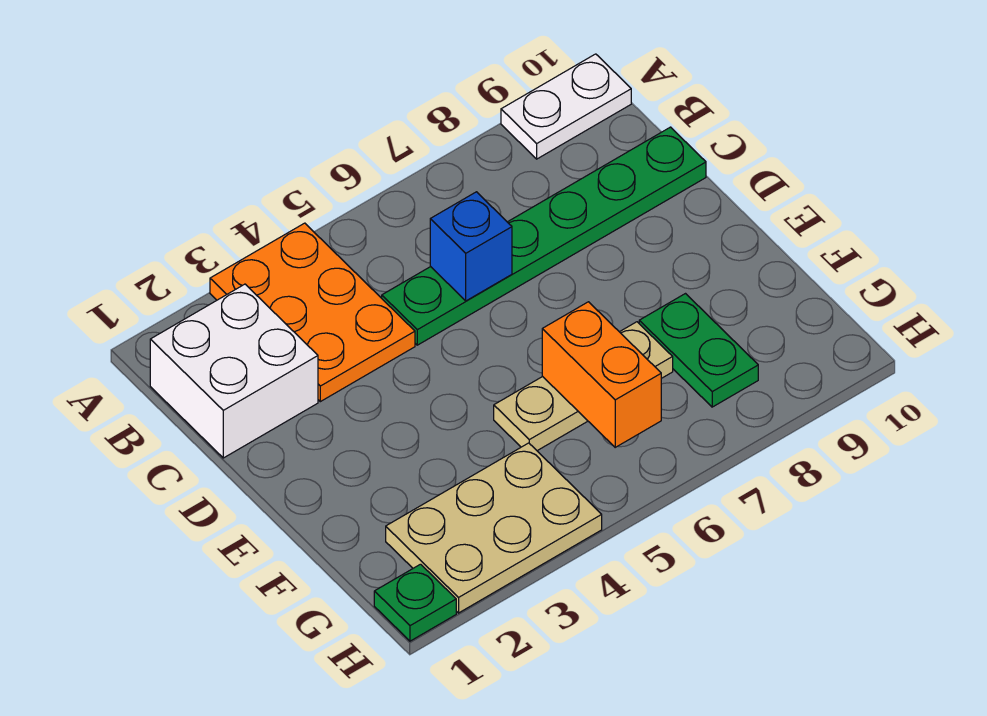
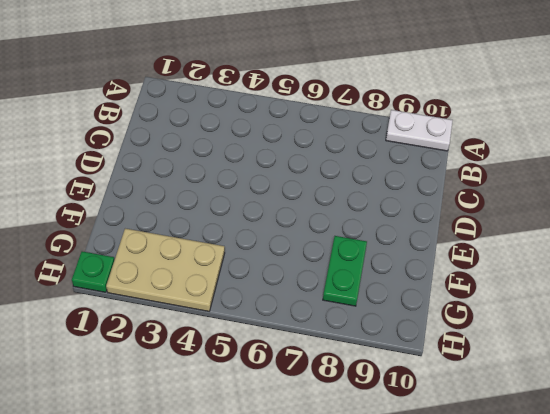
none -> orange plate A3:C4 level 1
none -> white brick B1:C2 level 1

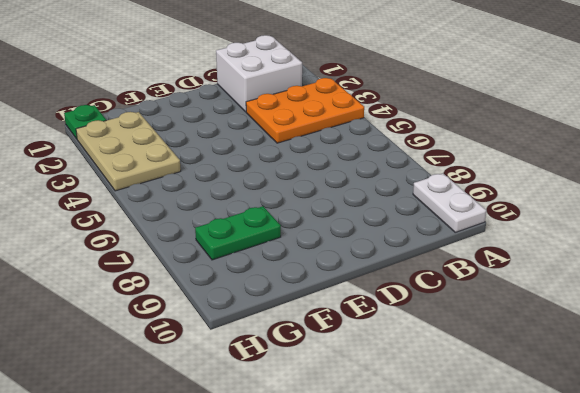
none -> green plate C5:C10 level 1
none -> tan plate F5:F7 level 1

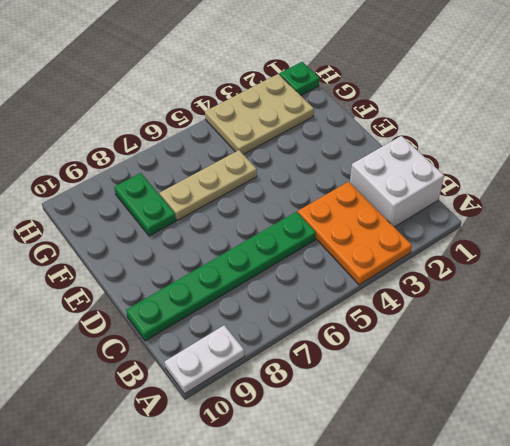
none -> blue brick C6 level 2
none -> orange brick F6:G6 level 2

